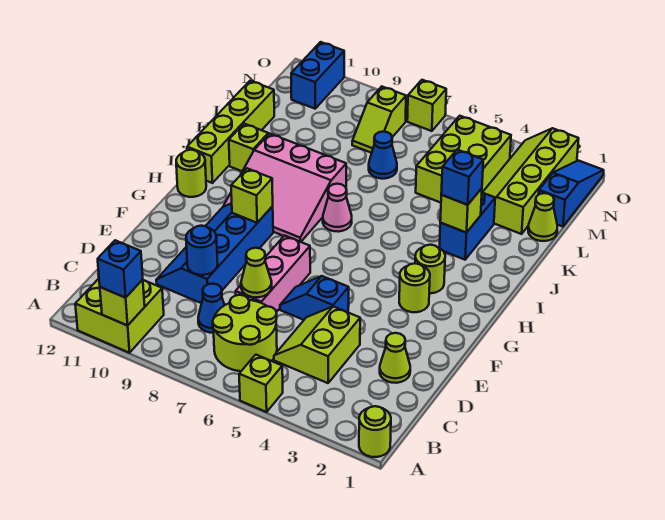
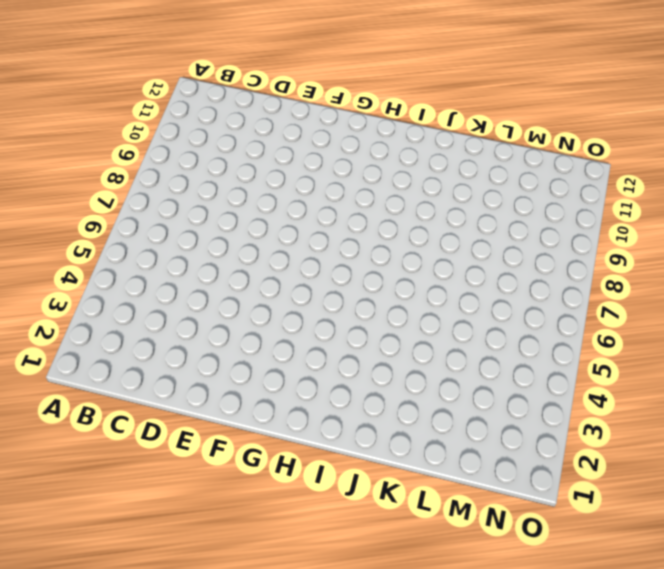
none -> lime round brick A1 level 1
none -> lime brick A5 level 1
none -> lime brick A10:B11 level 1
none -> lime round brick B6:C7 level 1

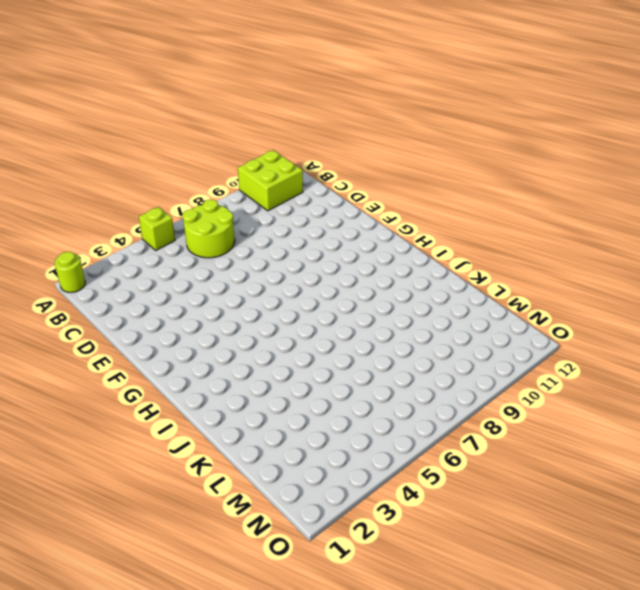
none -> lime slope C4:D5 level 1 top 4
none -> blue cone C8 level 1
none -> lime cone D2 level 1
none -> pink brick D7:F7 level 1

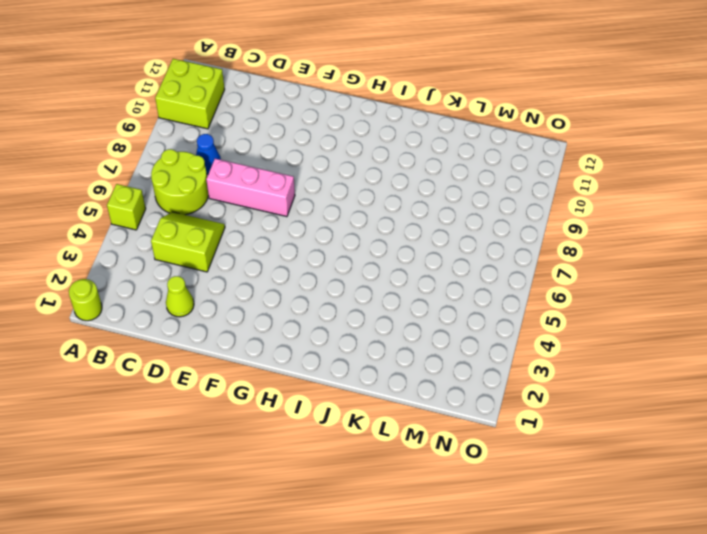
none -> blue slope D9:G10 level 1 top 9
none -> blue slope E5:E6 level 1 top 5
none -> lime round brick G3 level 1
none -> lime round brick H3 level 1

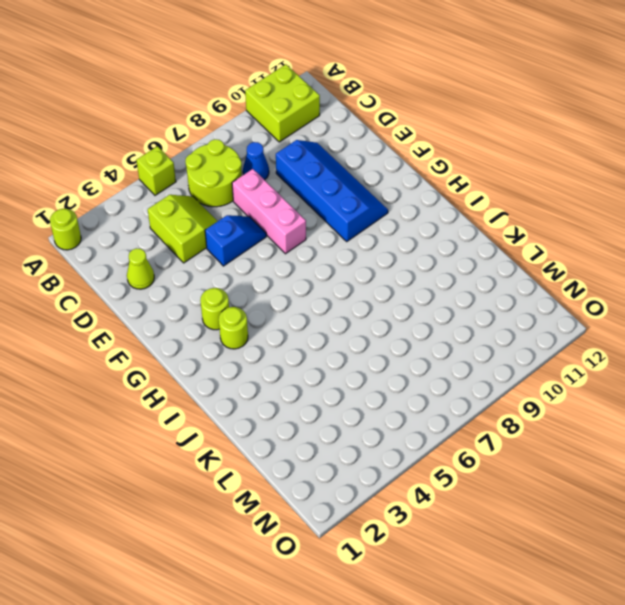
none -> pink slope H8:J10 level 1 top J
none -> lime round brick H12 level 1
none -> pink cone I7 level 1
none -> lime brick I12:L12 level 1

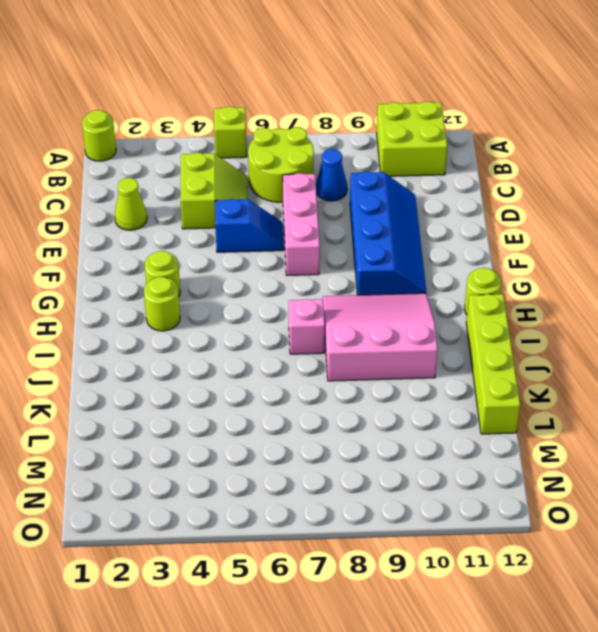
pink brick I7 level 1 -> pink cone I7 level 1
none -> blue brick J3:K3 level 1
none -> lime brick J11 level 1
none -> lime cone L1 level 1
none -> lime slope L2:O3 level 1 top 2

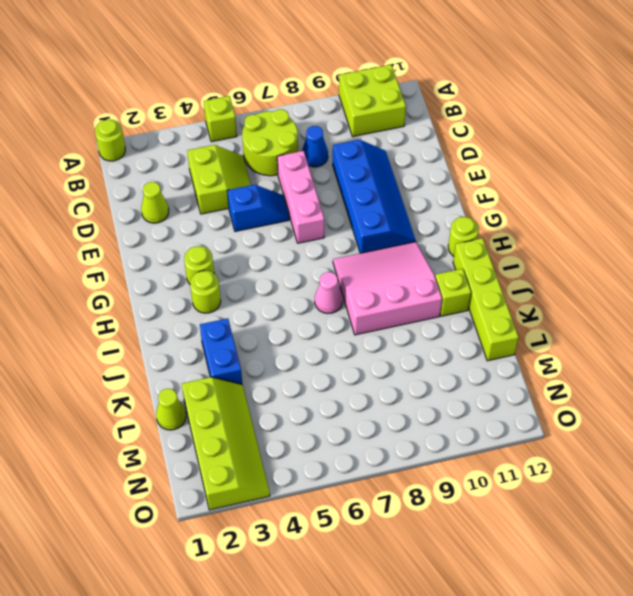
none -> lime brick L4:N5 level 1
none -> blue cone L7 level 1
none -> blue slope M1:O1 level 1 top M
none -> lime slope M8:N8 level 1 top N

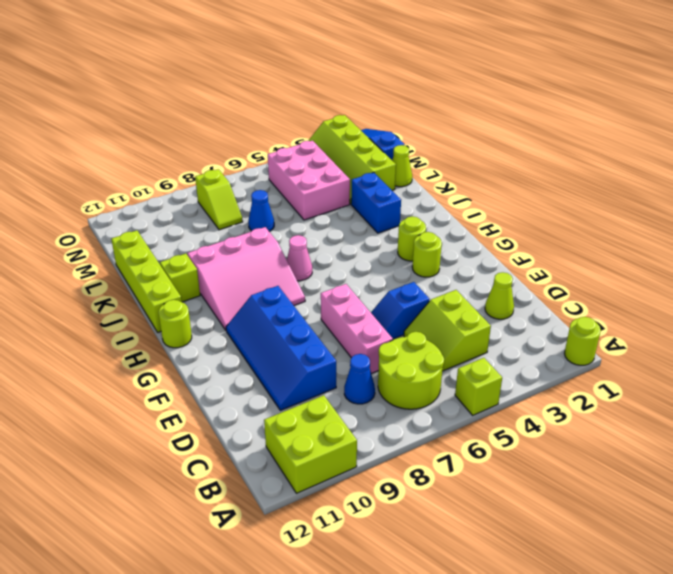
pink brick L4:N5 level 1 -> lime brick L4:N5 level 1
none -> blue brick N11:O11 level 1
none -> lime brick O7 level 1
none -> lime brick A10 level 2
none -> lime cone D7 level 2

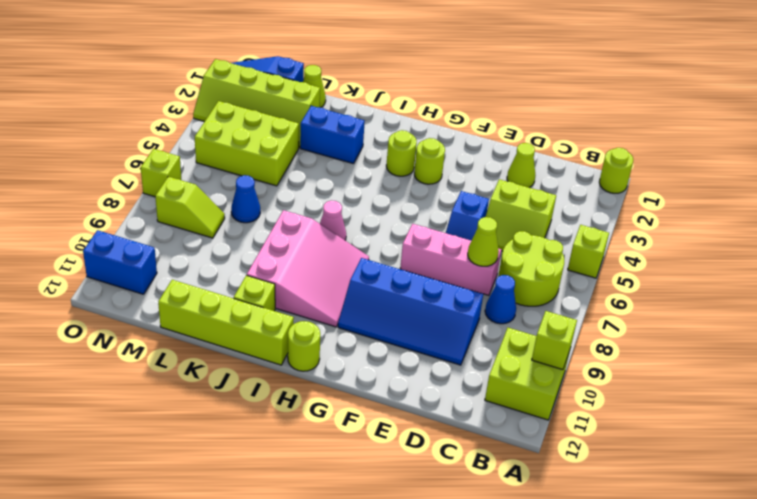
none -> blue round brick D9 level 2
none -> lime brick G9 level 2
none -> lime brick J3 level 2
none -> blue brick A10 level 3

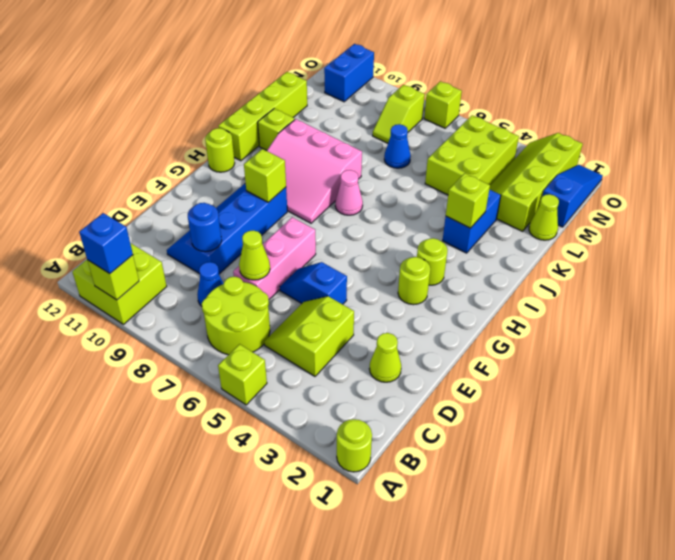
none -> blue brick J3 level 3

